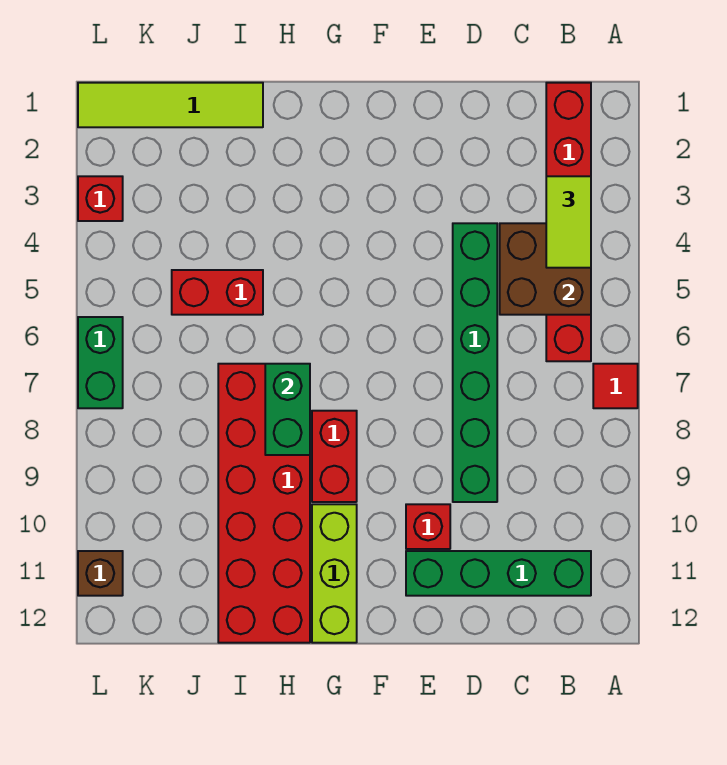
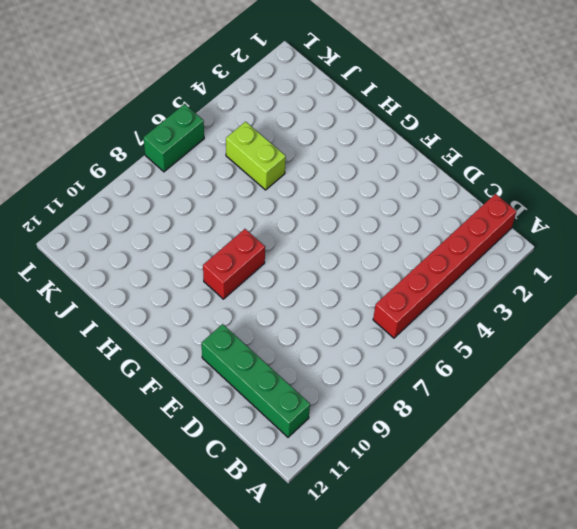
lime brick I5:J5 level 1 -> red brick I5:J5 level 1
none -> red tile A7 level 1
none -> green brick D4:D9 level 1
none -> red brick E10 level 1

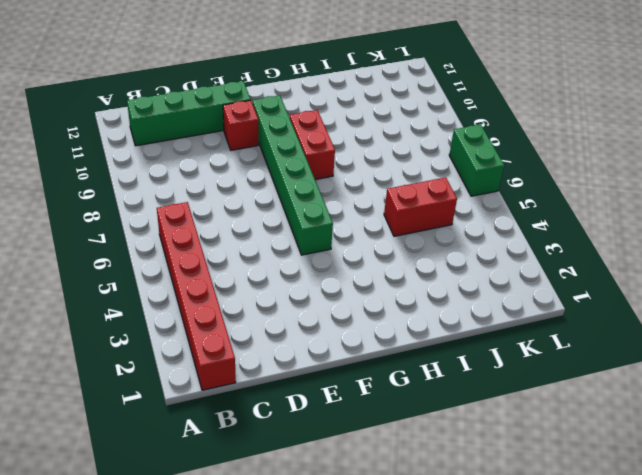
green brick F5:F10 level 1 -> green brick D4:D9 level 1
none -> red tile A7 level 1
none -> lime brick G10:G12 level 1
none -> red brick H7:I12 level 1

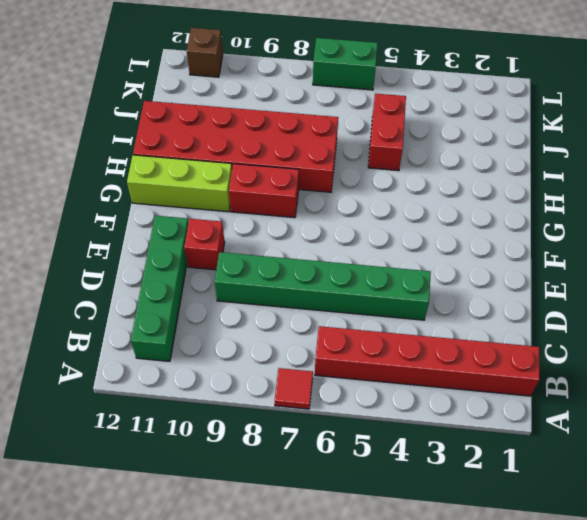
none -> lime tile I1:L1 level 1
none -> red brick L3 level 1
none -> brown brick B4:C5 level 2

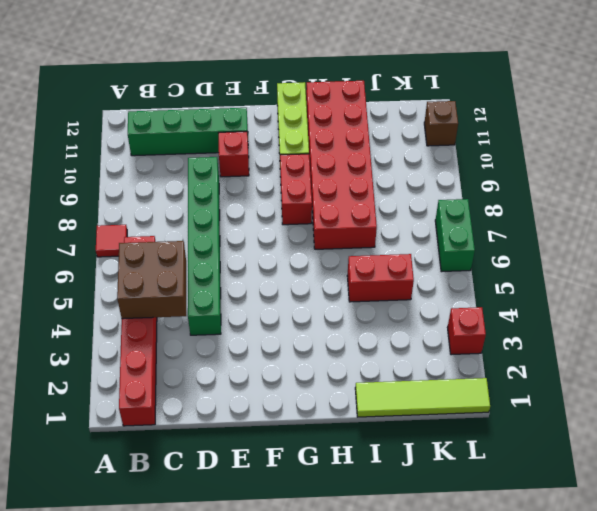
none -> green brick H7:H8 level 2
none -> lime tile B3:B4 level 3

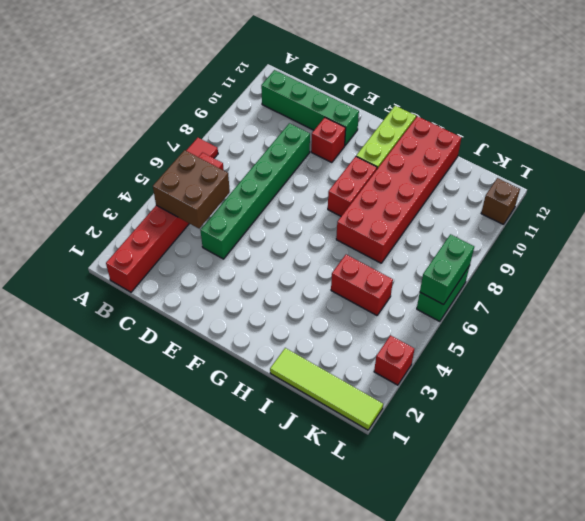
green brick L6:L7 level 2 -> green brick H7:H8 level 2
none -> lime tile B3:B4 level 3

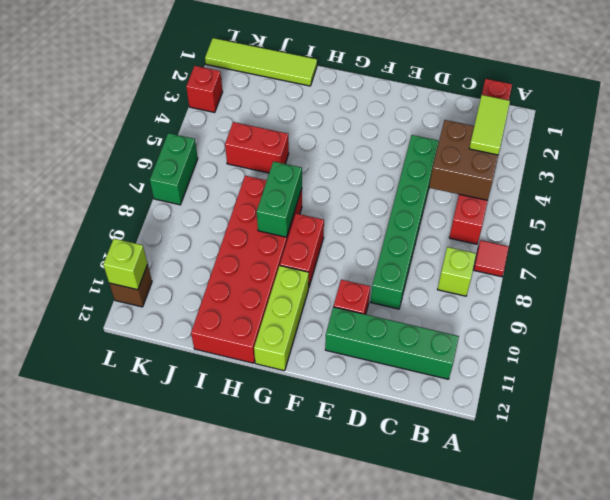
lime brick B8 level 1 -> none
lime brick L11 level 2 -> none

